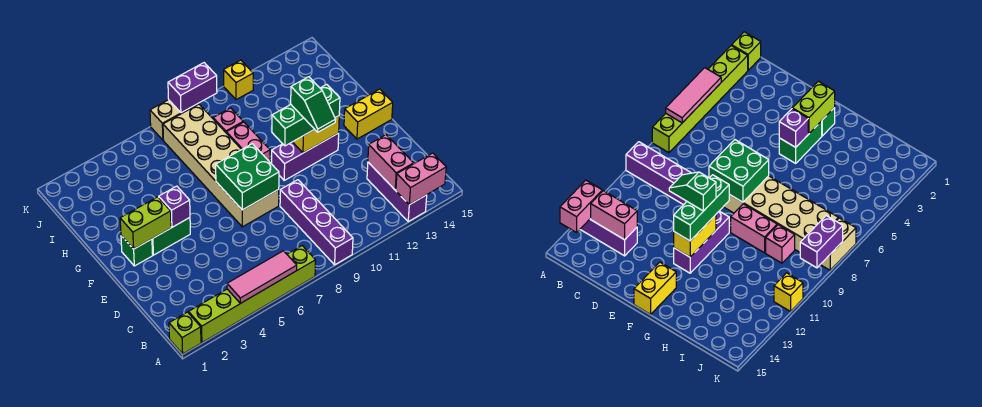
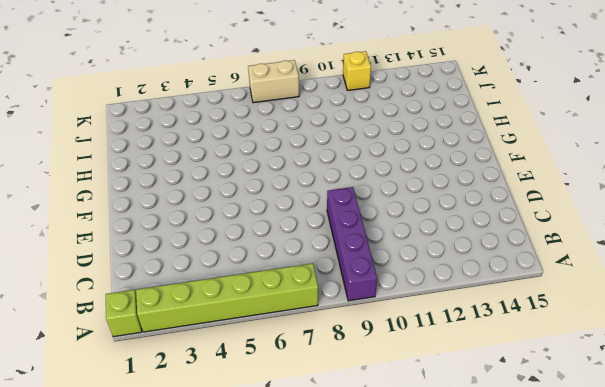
none -> purple brick A13:C13 level 1
none -> tan brick E7:J8 level 1
none -> green brick F2 level 1

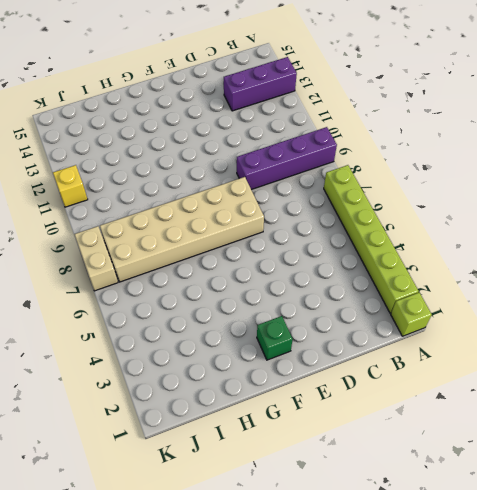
none -> green brick F3:F4 level 1
none -> purple brick F10:F12 level 1
none -> yellow brick F14:F15 level 1

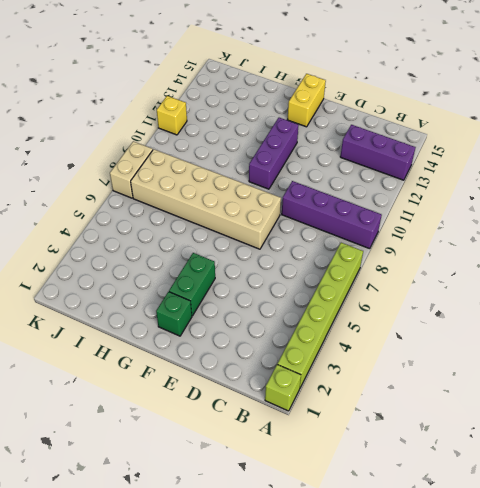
none -> pink brick G9:H9 level 1
none -> pink brick I9 level 1
none -> pink tile A4:A6 level 2

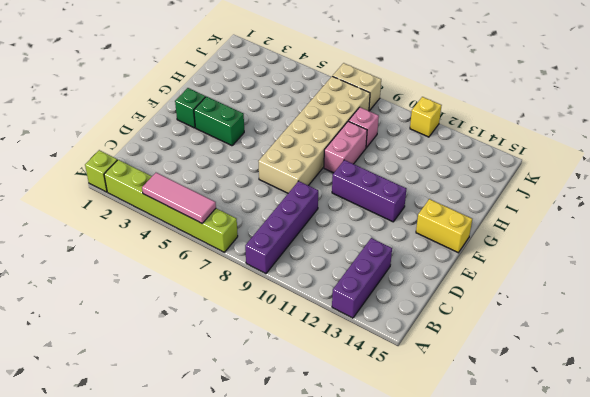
none -> pink brick A13:A14 level 2
none -> pink brick B13:C13 level 2
none -> green brick E7:F8 level 2

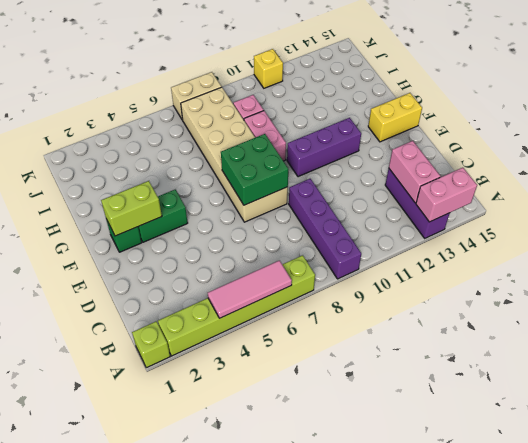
none -> purple brick F4 level 2
none -> yellow brick F11:F12 level 2
none -> purple brick K8:K9 level 2

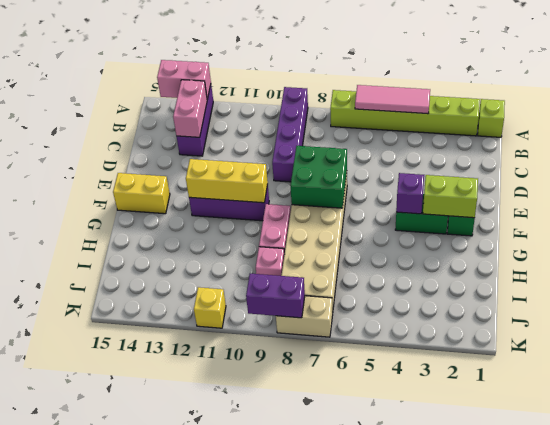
yellow brick F10:F12 level 2 -> yellow brick F11:F12 level 2
none -> green brick F10:F12 level 3
none -> green slope E11:F11 level 4 top F

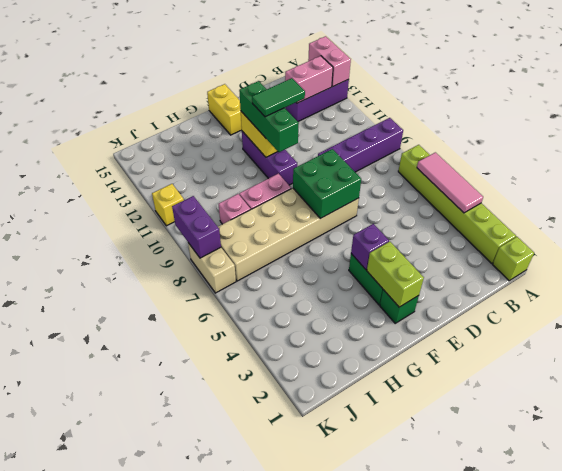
green tile E11:F11 level 4 -> green slope E11:F11 level 4 top F

